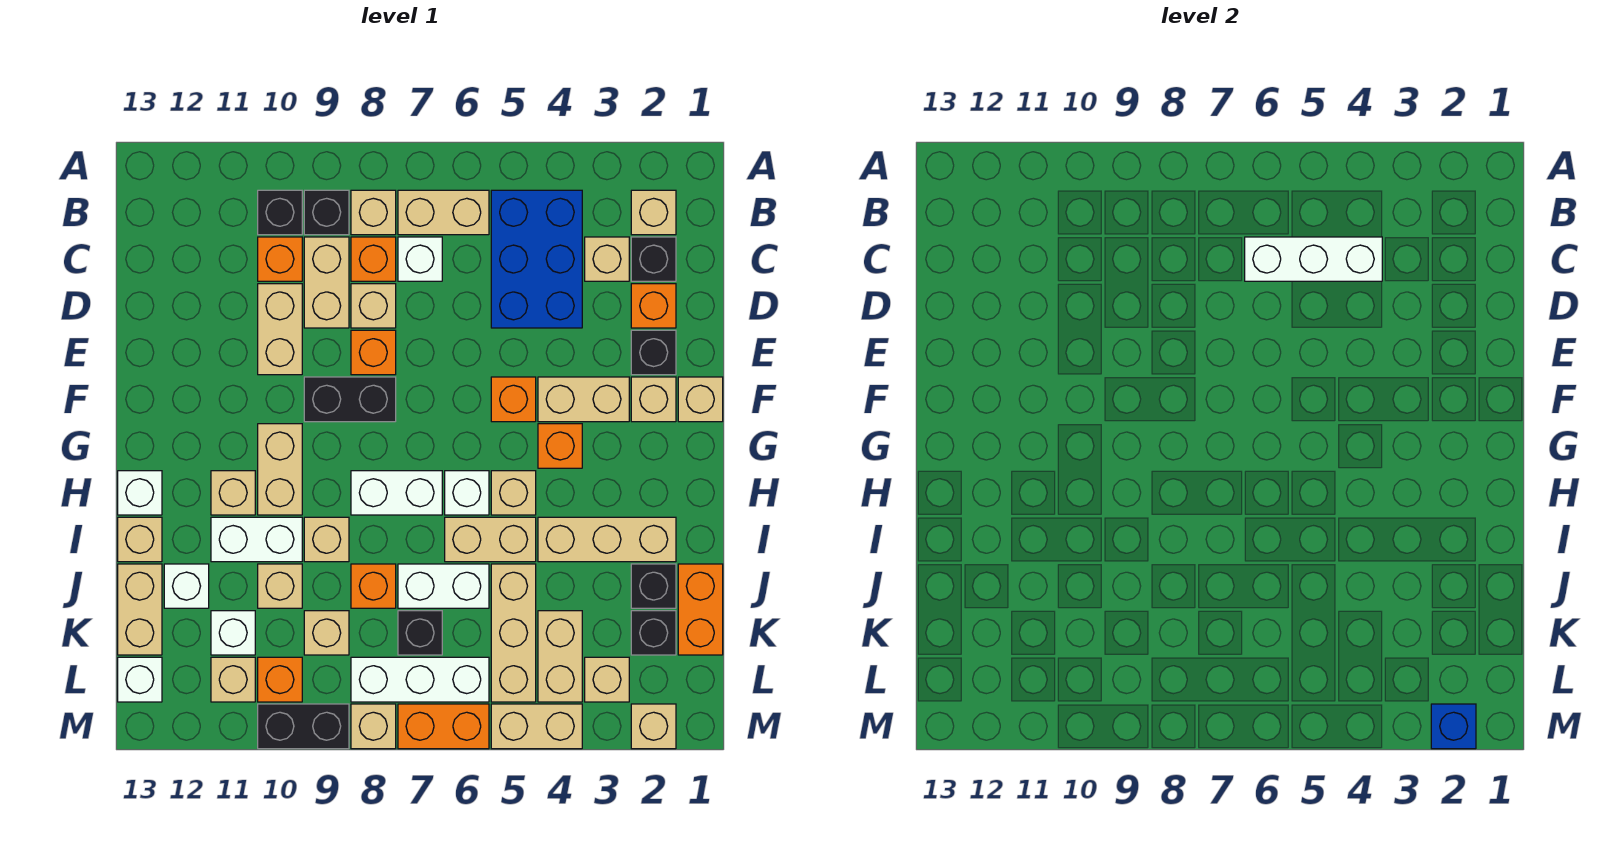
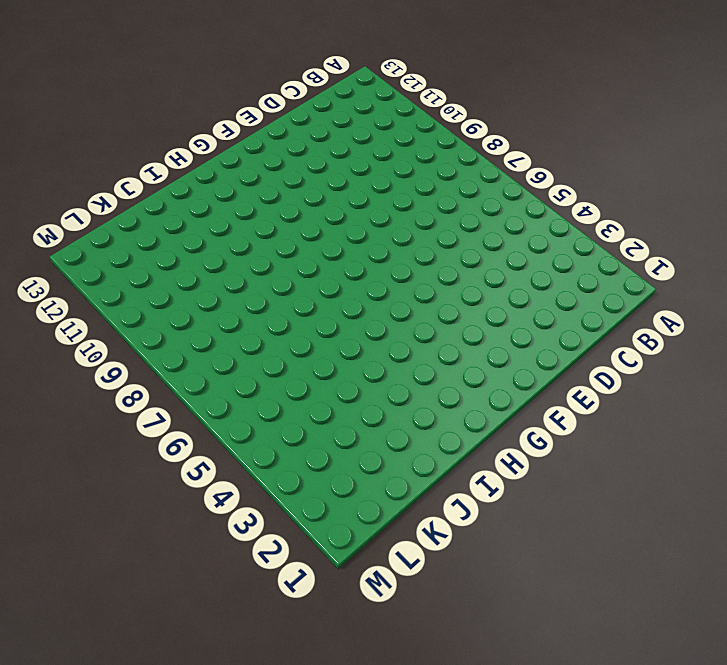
none -> tan brick B2 level 1
none -> blue brick B4:D5 level 1
none -> tan brick B6:B7 level 1
none -> tan brick B8 level 1

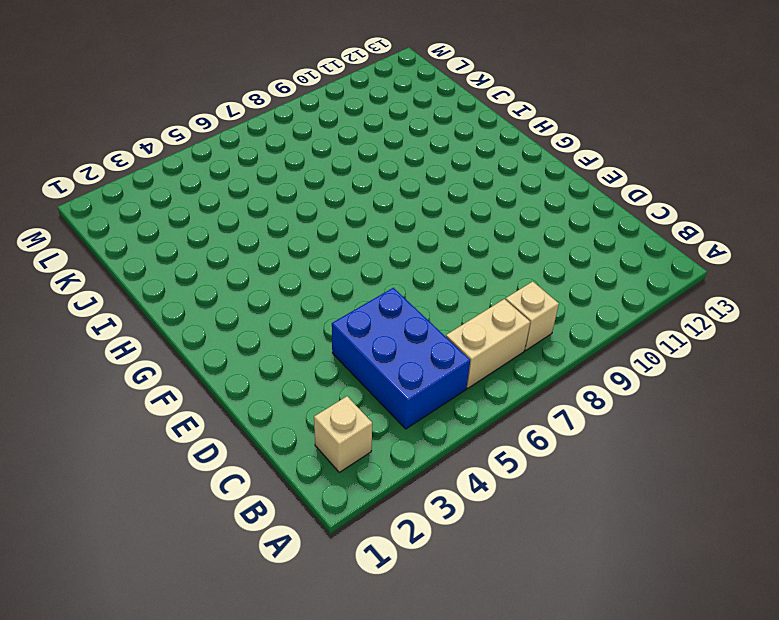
none -> black brick B9 level 1
none -> black brick B10 level 1
none -> black brick C2 level 1
none -> tan brick C3 level 1

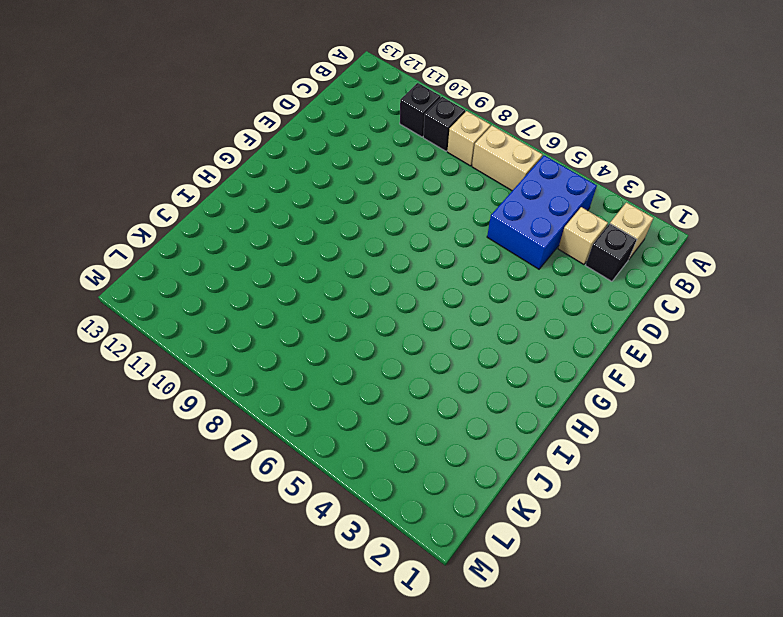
none -> white brick C7 level 1
none -> orange brick C8 level 1
none -> tan brick C9:D9 level 1
none -> orange brick C10 level 1

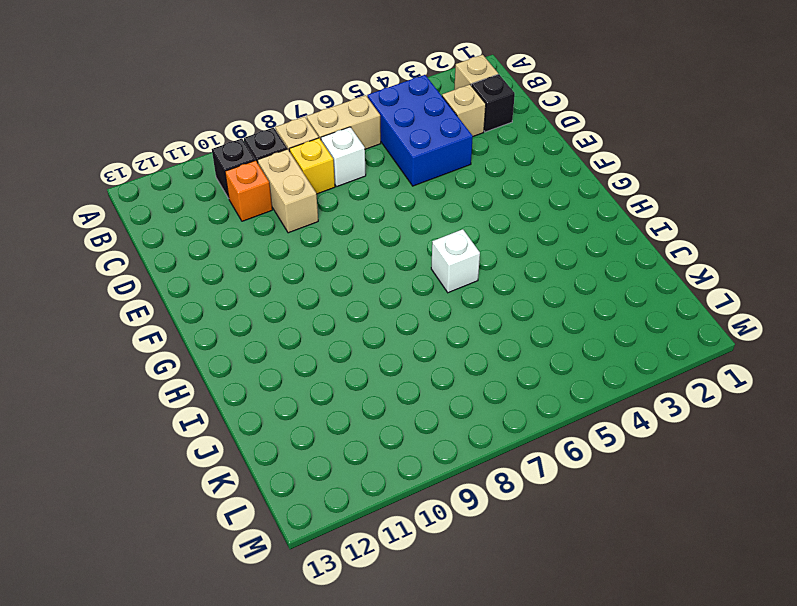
yellow brick C8 level 1 -> orange brick C8 level 1
none -> orange brick D2 level 1
none -> tan brick D8 level 1
none -> tan brick D10:E10 level 1
none -> black brick E2 level 1

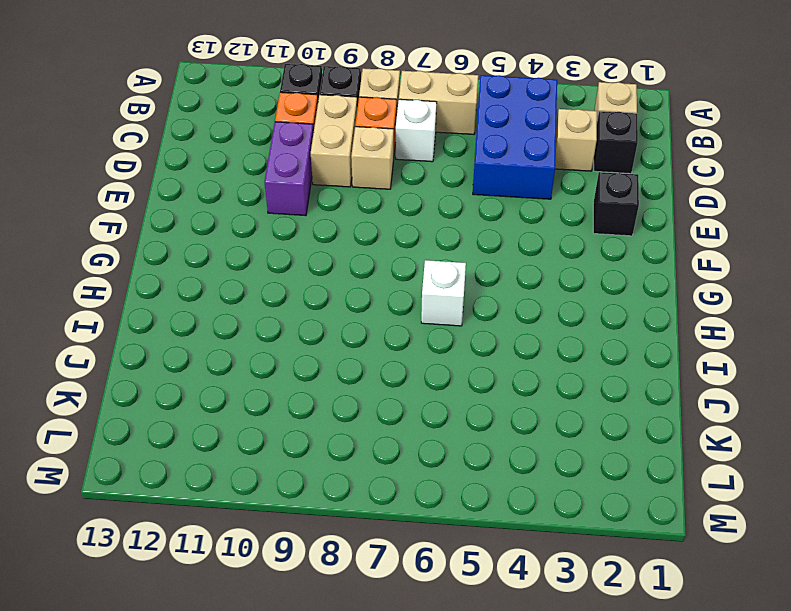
purple brick D10:E10 level 1 -> tan brick D10:E10 level 1
none -> orange brick D2 level 1
none -> orange brick E8 level 1
none -> tan brick F1 level 1
none -> tan brick F2 level 1

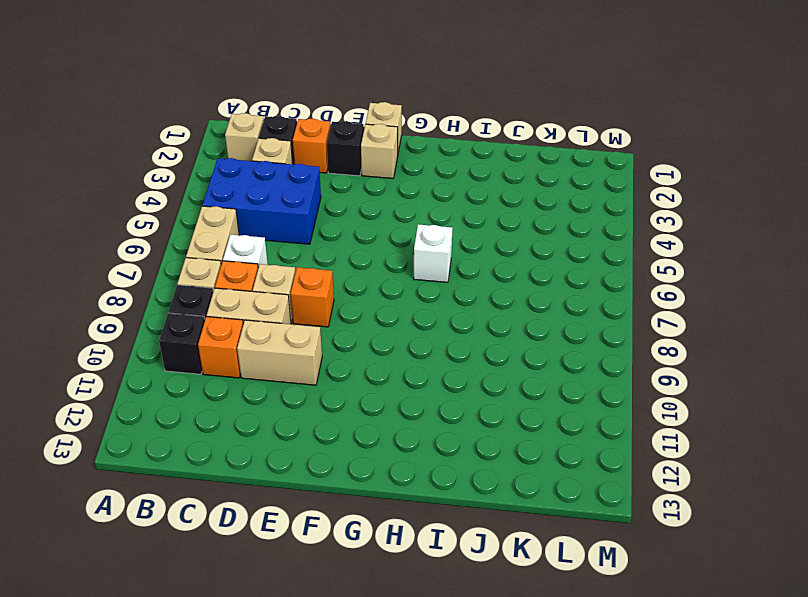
none -> tan brick F3:F4 level 1
none -> orange brick F5 level 1
none -> black brick F8:F9 level 1
none -> orange brick G4 level 1

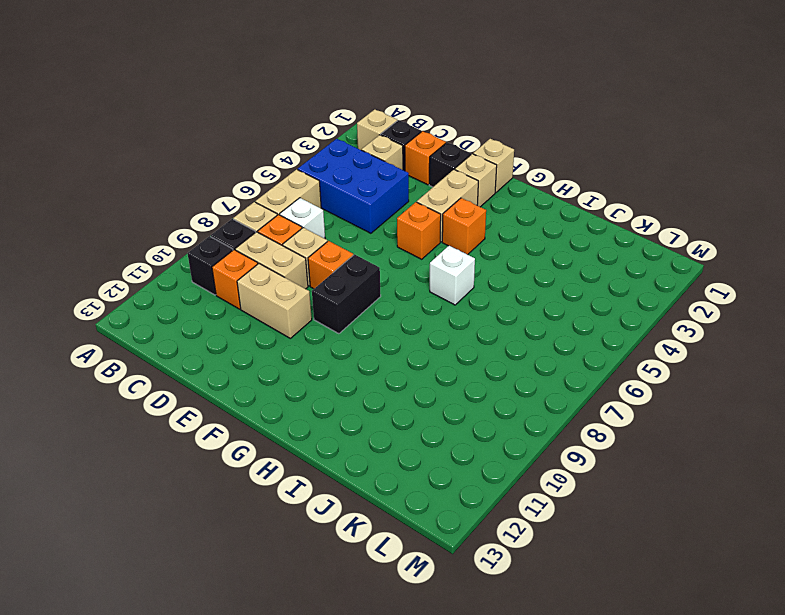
none -> tan brick G10:H10 level 1
none -> tan brick H5 level 1
none -> white brick H7:H8 level 1
none -> tan brick H11 level 1

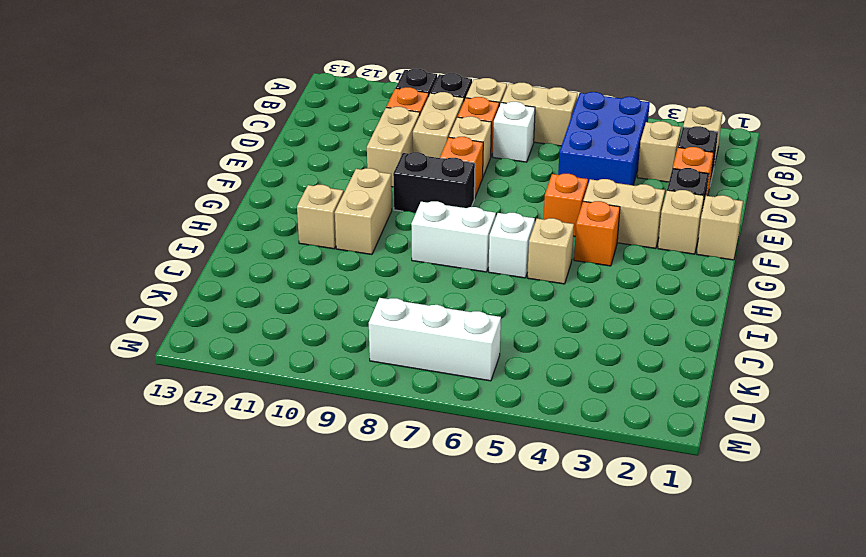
none -> white brick H13 level 1
none -> tan brick I2:I4 level 1
none -> tan brick I5:I6 level 1
none -> tan brick I9 level 1

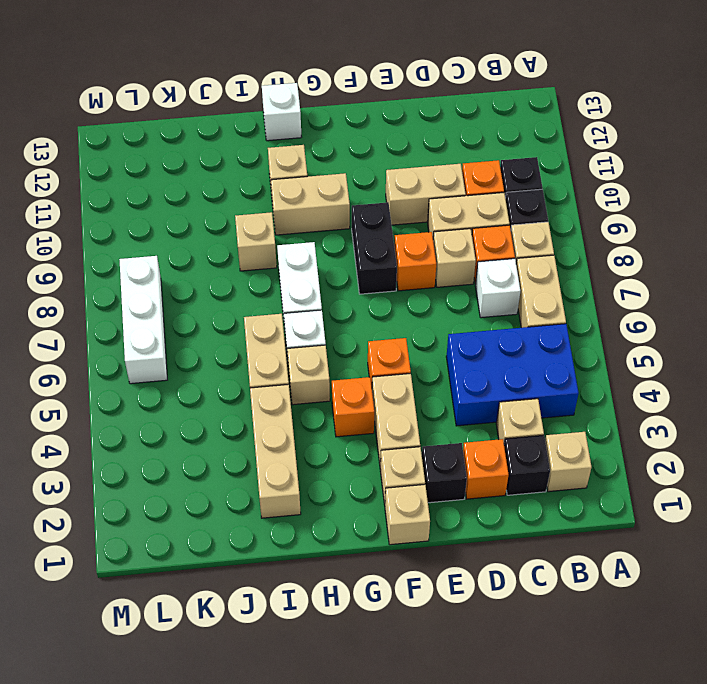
none -> white brick I10:I11 level 1
none -> tan brick I13 level 1
none -> orange brick J1:K1 level 1
none -> black brick J2 level 1

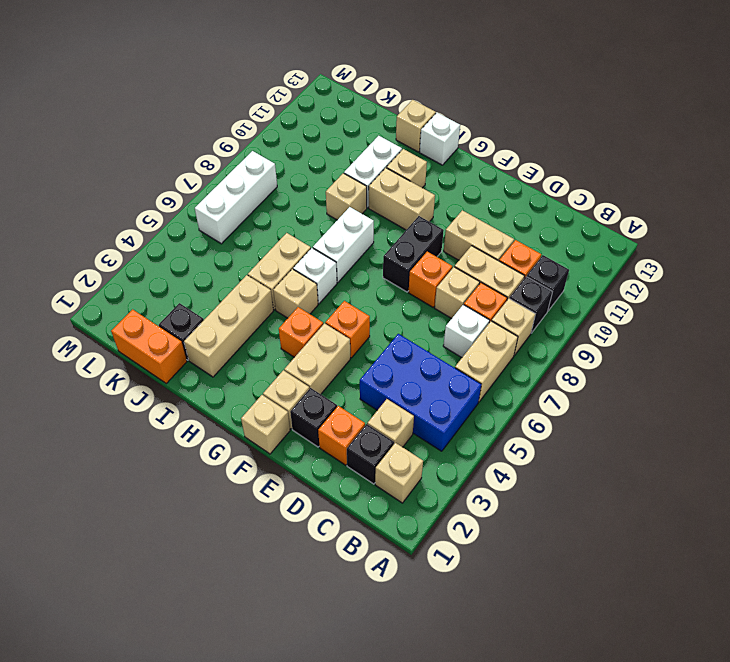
none -> tan brick J5:L5 level 1
none -> white brick J6:J7 level 1
none -> orange brick J8 level 1
none -> tan brick J10 level 1

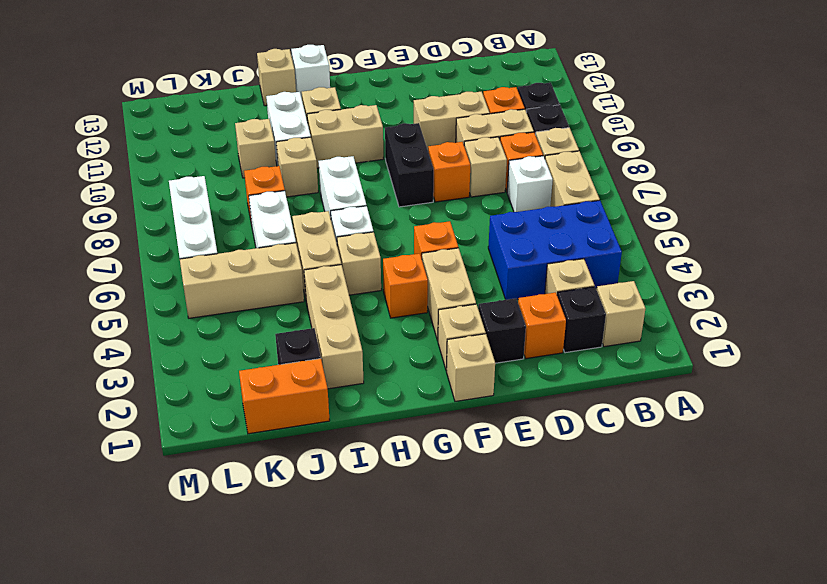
none -> white brick J12 level 1
none -> tan brick J13:K13 level 1
none -> black brick K2 level 1
none -> tan brick K4:L4 level 1

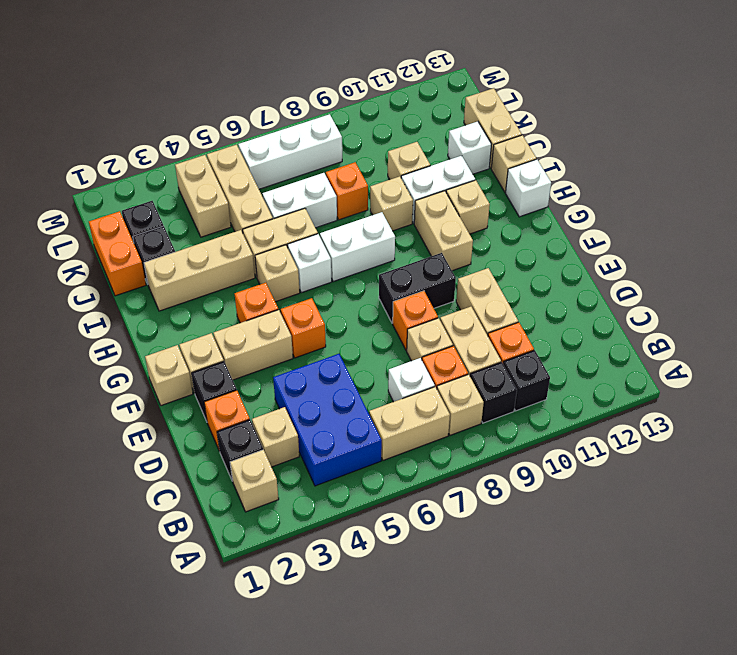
none -> black brick K7 level 1
none -> tan brick K9 level 1
none -> white brick K11 level 1
none -> tan brick L3 level 1

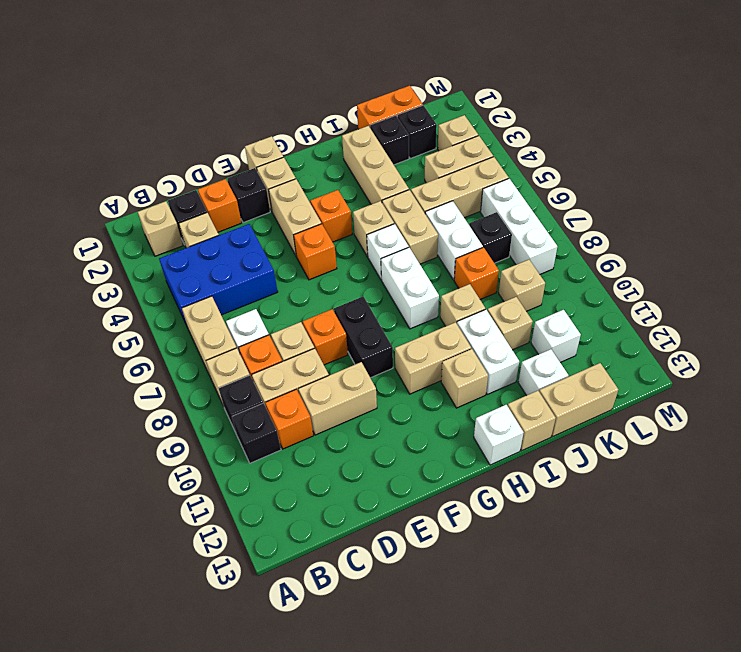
none -> orange brick L10 level 1
none -> tan brick L11 level 1
none -> white brick L13 level 1
none -> tan brick M2 level 1

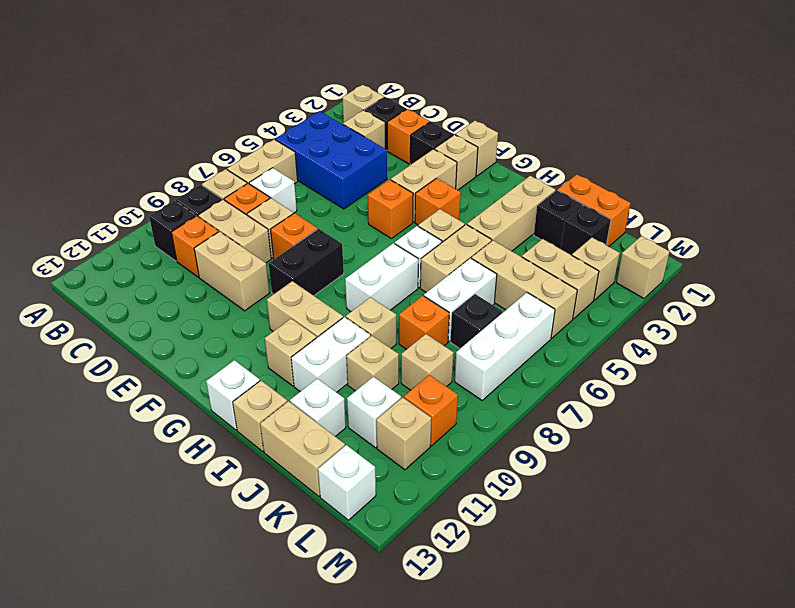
none -> tan brick M4:M5 level 1
none -> orange brick M6:M7 level 1
none -> tan brick M8 level 1
none -> black brick M9:M10 level 1

